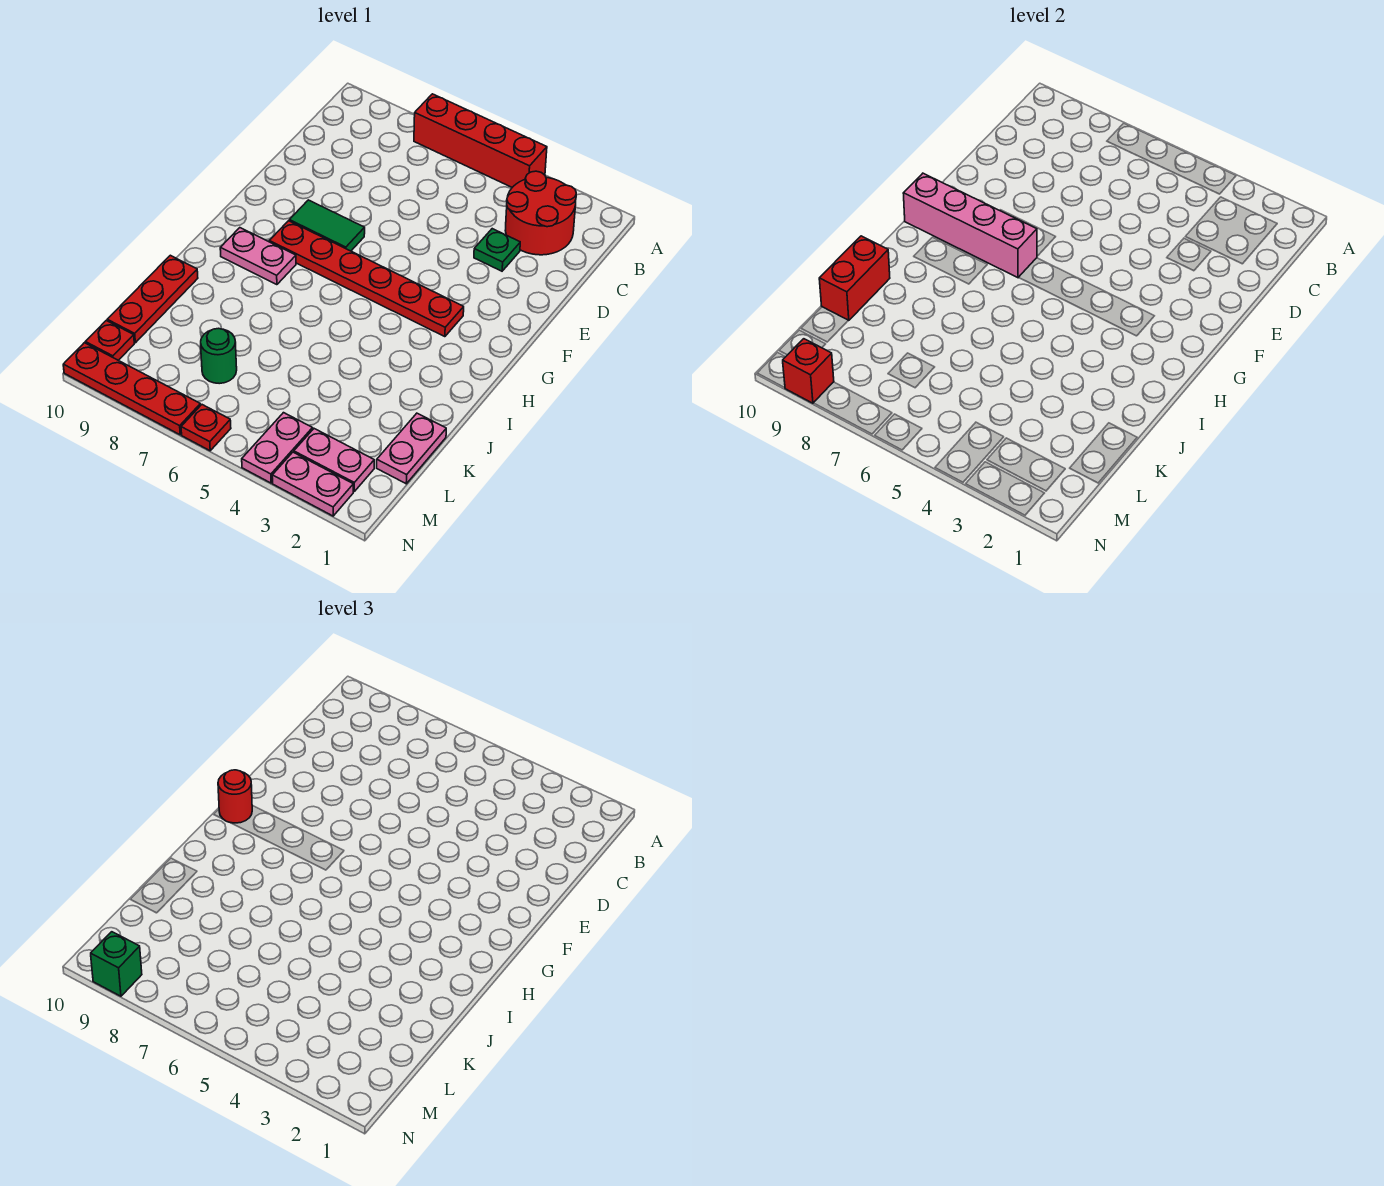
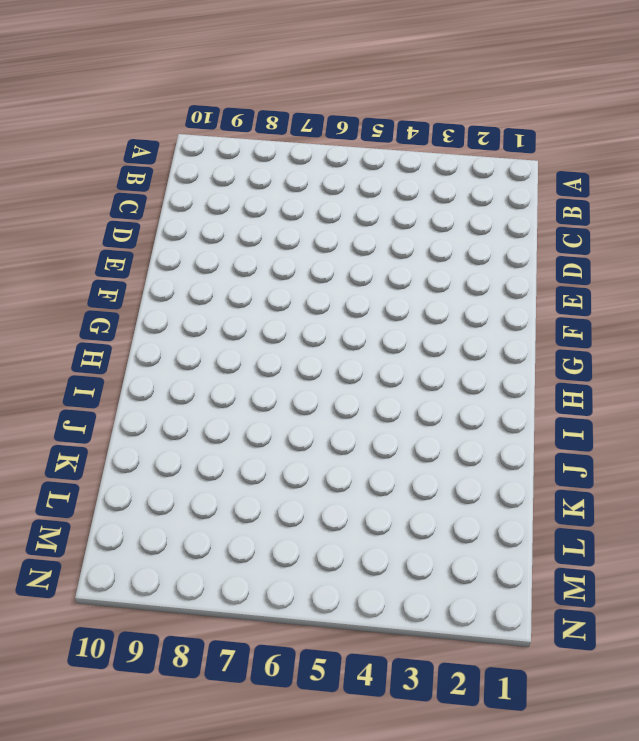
none -> red brick A4:A7 level 1
none -> red round brick B2:C3 level 1
none -> green plate D3 level 1

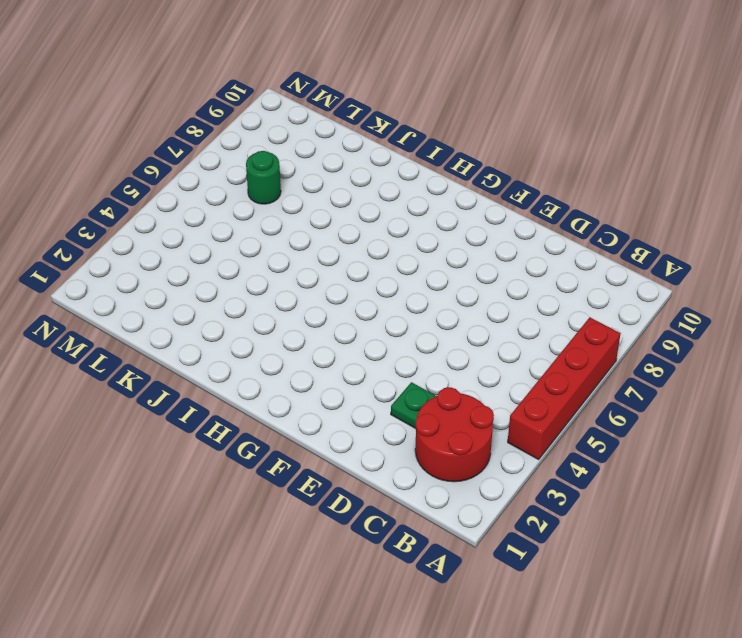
none -> green tile F7:F8 level 1
none -> red plate G3:G8 level 1
none -> pink plate H8:H9 level 1

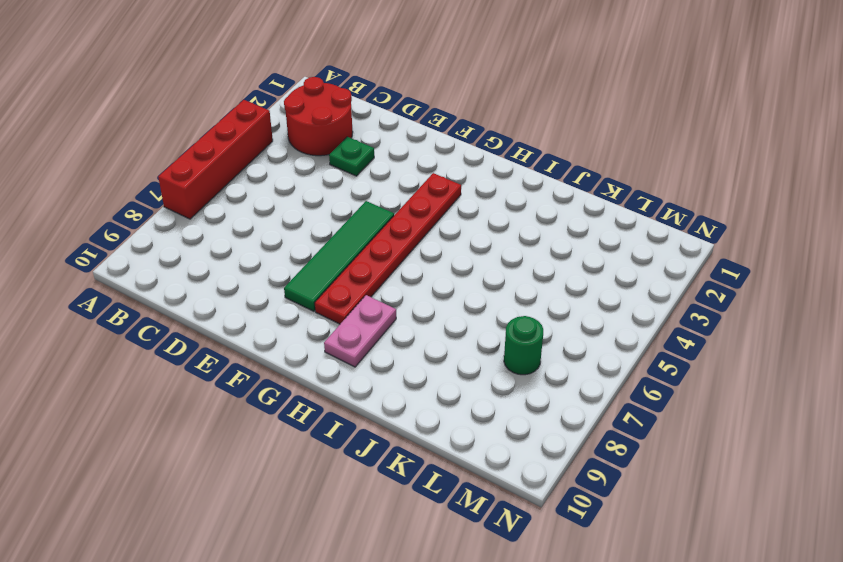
green tile F5:F8 level 1 -> green tile F7:F8 level 1
none -> red plate J10:L10 level 1
none -> pink plate K1:L1 level 1
none -> pink plate M2:M3 level 1

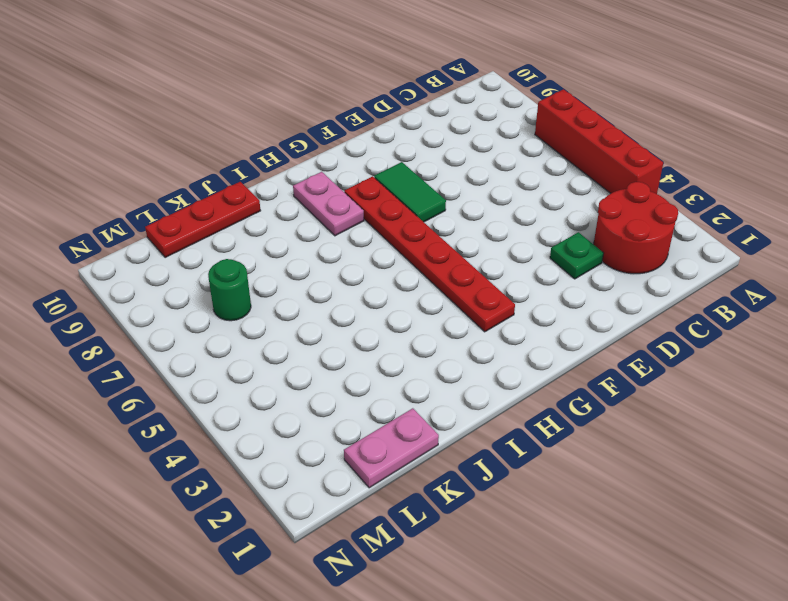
none -> pink plate M2:M3 level 1
none -> pink plate M4:N4 level 1
none -> red plate M10 level 1

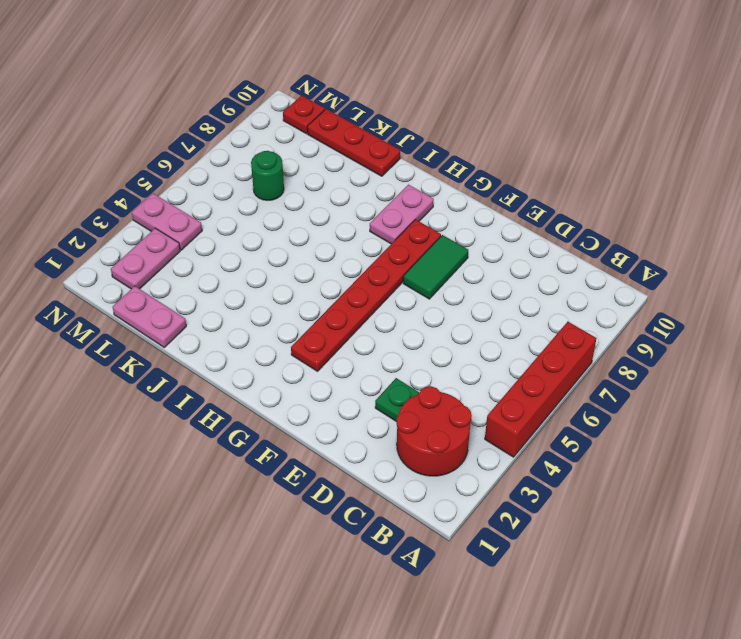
none -> pink plate N2:N3 level 1
none -> red plate N6 level 1
none -> red plate N7:N10 level 1

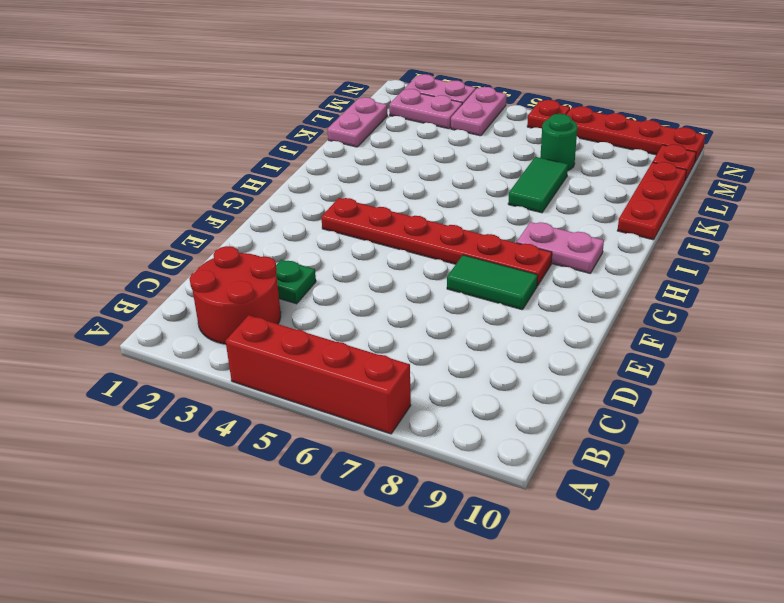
green tile J7:K7 level 1 -> none
none -> pink brick G7:G10 level 2
none -> red brick J10:K10 level 2
none -> red brick N9 level 2

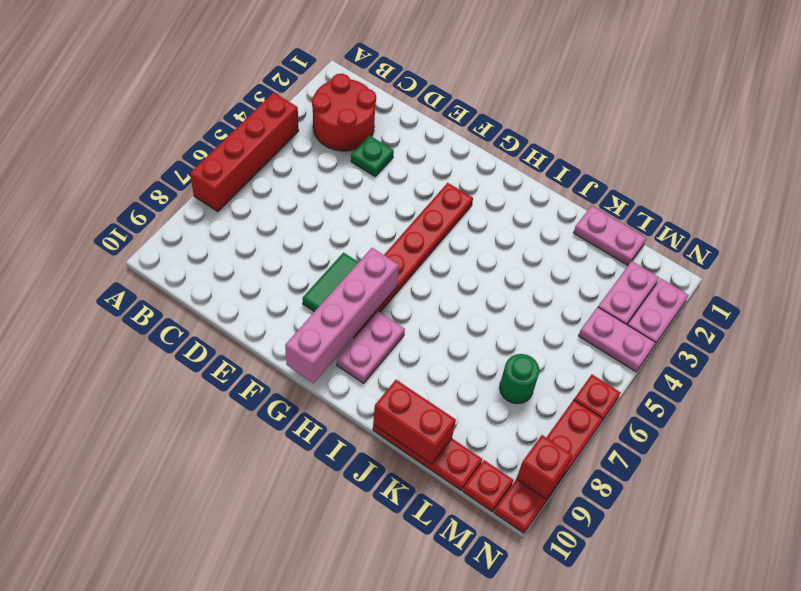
none -> red round brick G10 level 3
none -> green brick N9 level 3

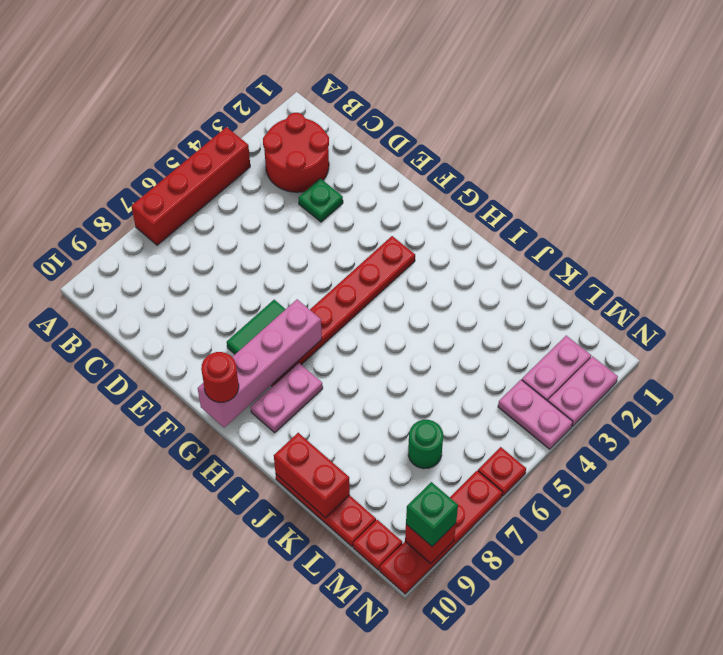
none -> pink plate K1:L1 level 1

